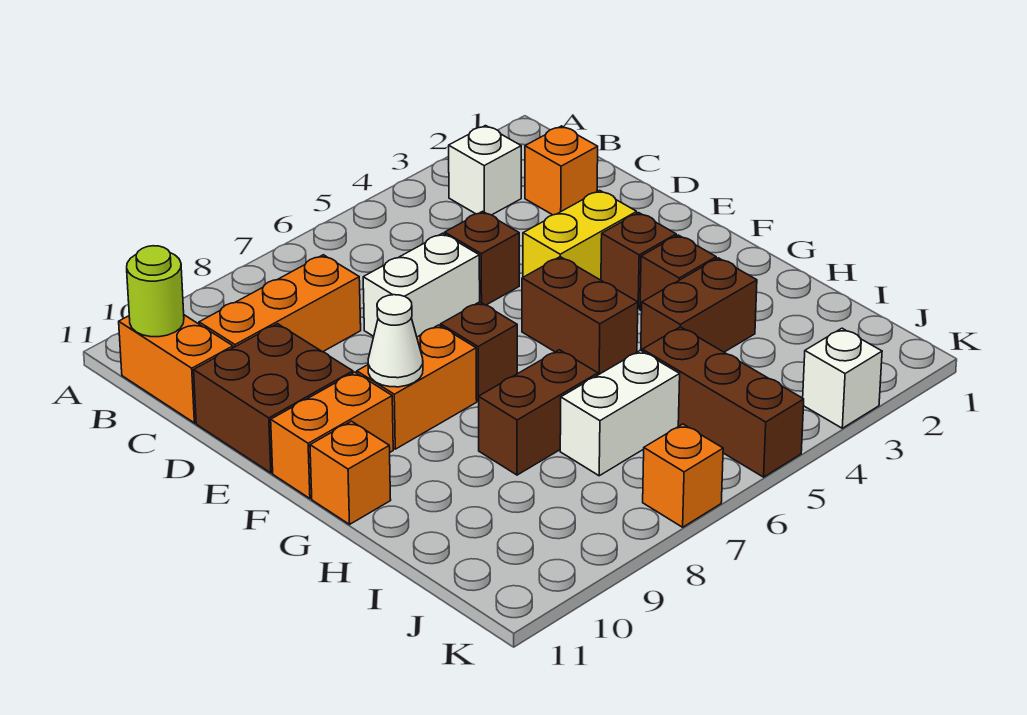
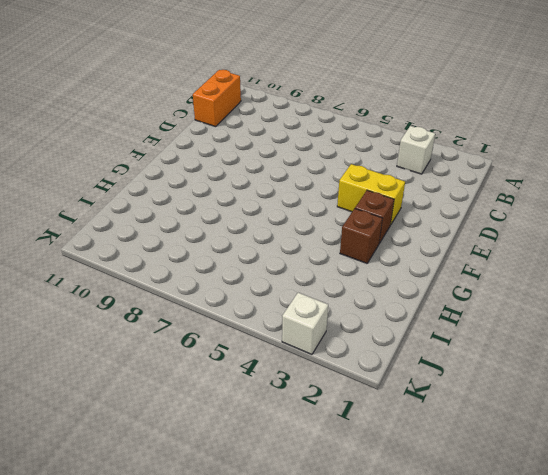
none -> orange brick C2 level 1
none -> orange brick C8:C10 level 1
none -> brown brick D5 level 1

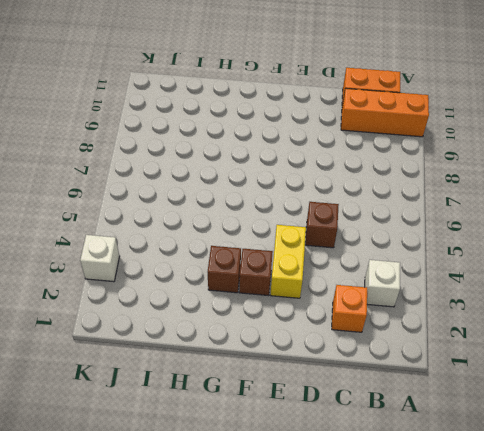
orange brick A10:C10 level 1 -> orange brick C8:C10 level 1
none -> white brick D6:D7 level 1
none -> brown brick D10:E11 level 1
none -> brown brick F5:G5 level 1

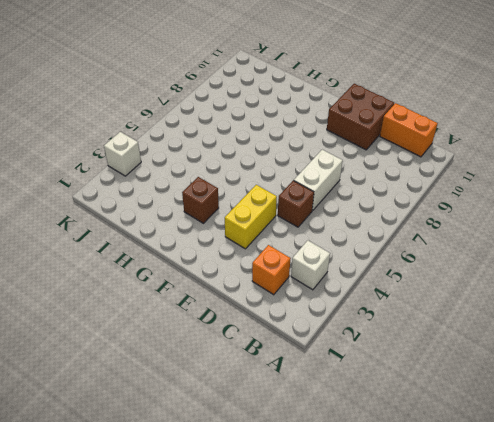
none -> orange brick C8:C10 level 1
none -> brown brick F3 level 1
none -> brown brick F5:G5 level 1

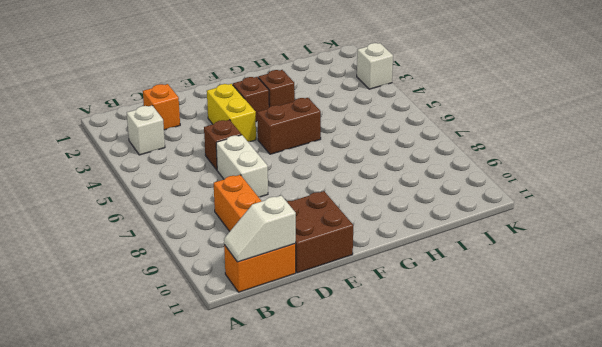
white slope B11:C11 level 2 top C -> lime round brick B11 level 2
none -> brown brick F7 level 1
none -> orange brick F8:F9 level 1
none -> orange brick F10:F11 level 1

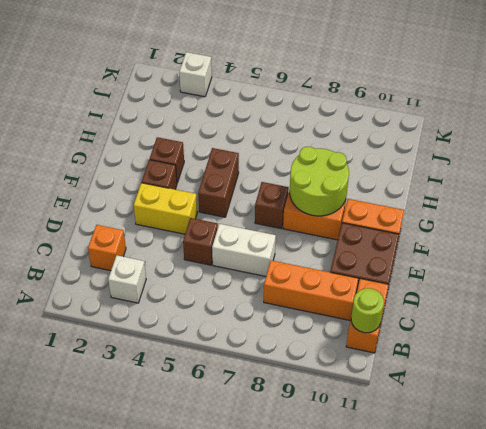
lime round brick F8:G9 level 2 -> white cone F9 level 2
none -> orange brick G11 level 1
none -> brown brick H3:H4 level 1
none -> brown brick H7:H8 level 1

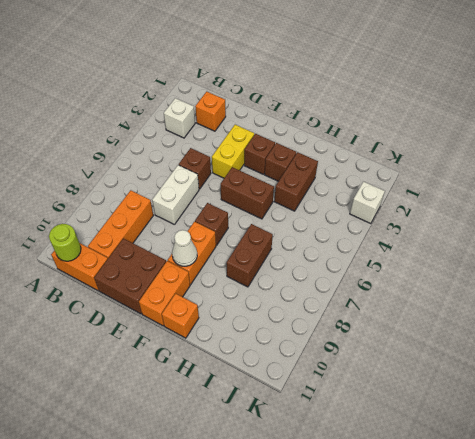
none -> brown brick I5:K5 level 1
none -> white brick I6:I7 level 1
none -> orange brick K7 level 1

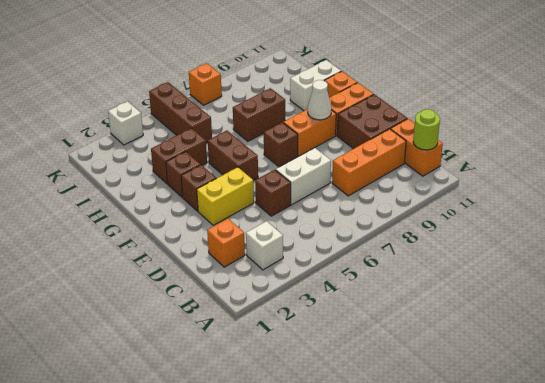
white brick H10:H11 level 1 -> white brick I6:I7 level 1

